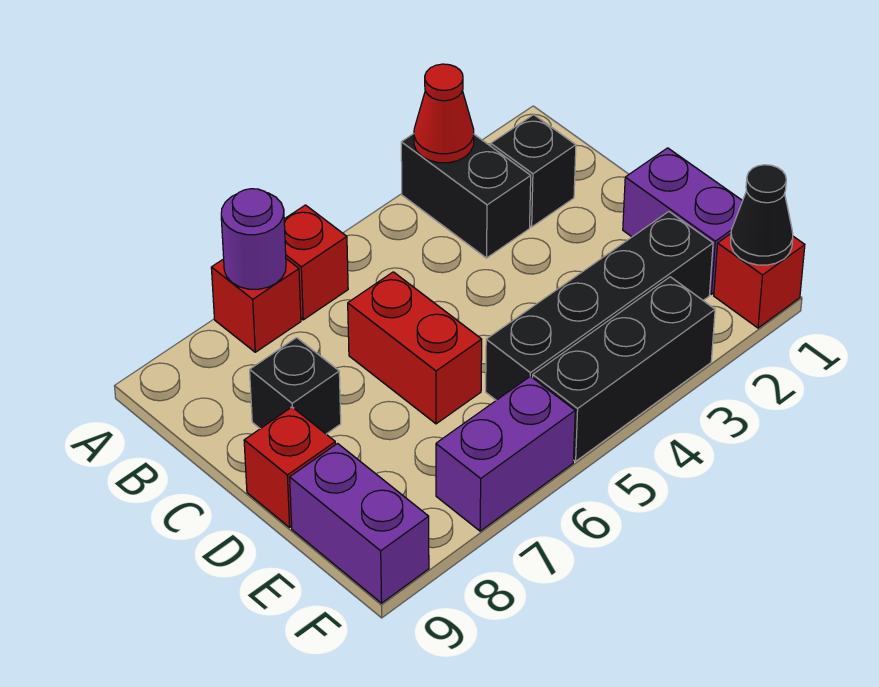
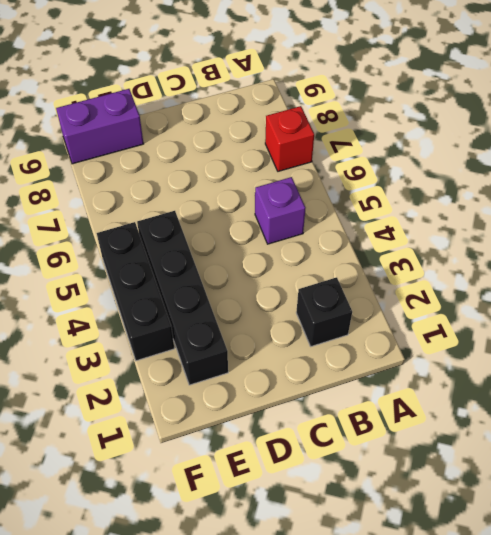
purple brick B5 level 1 -> none
none -> black brick A3:B3 level 1
none -> red brick A6 level 1
none -> red brick C6:D6 level 1

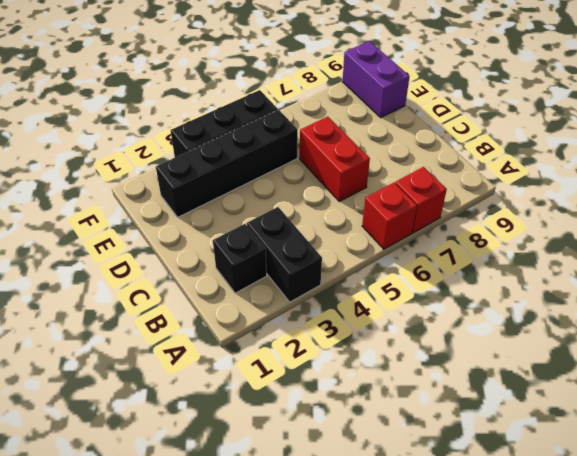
none -> black brick C8 level 1
none -> purple brick D1:E1 level 1
none -> red brick D9 level 1

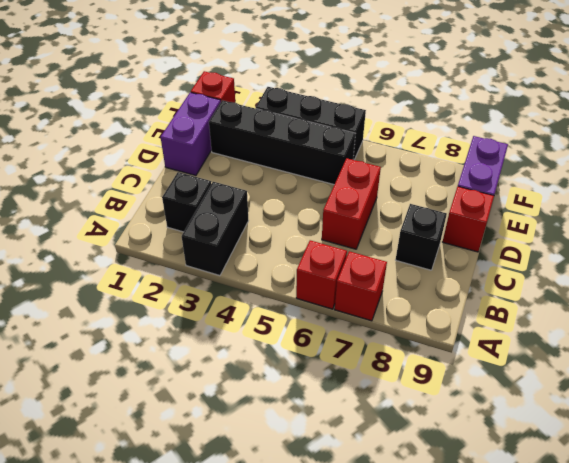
none -> purple brick F6:F7 level 1
none -> red cone A3 level 2
none -> purple round brick A7 level 2

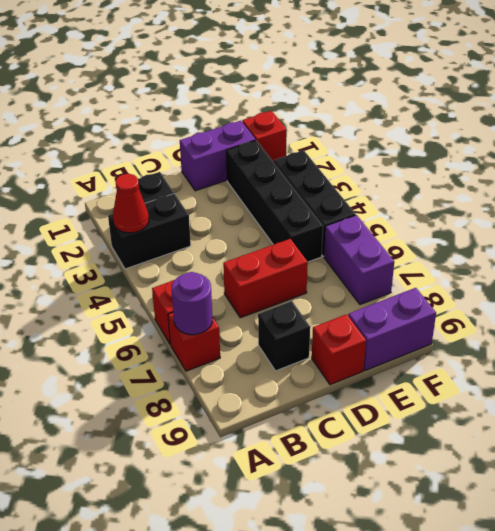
none -> black cone F1 level 2

